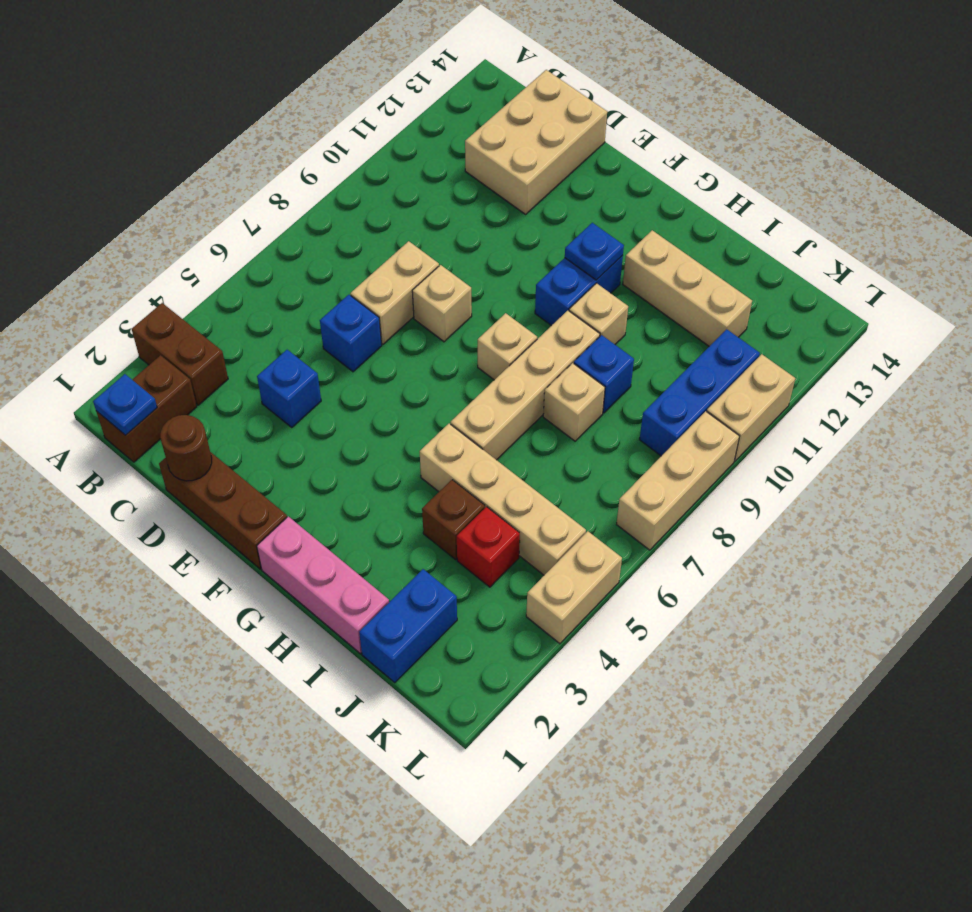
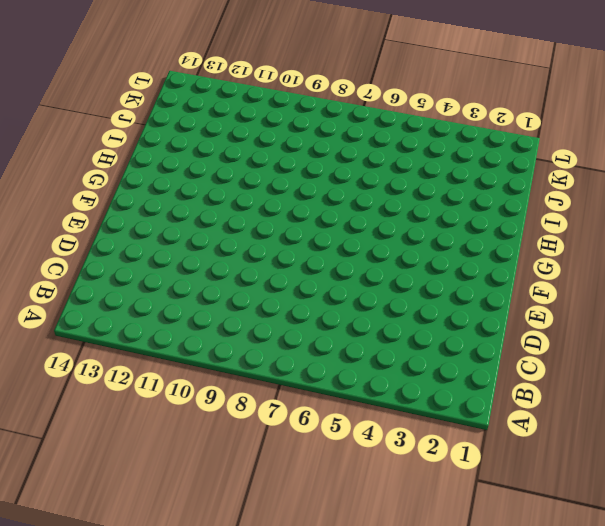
none -> brown brick A3:B3 level 1
none -> brown brick B1:B2 level 1
none -> tan brick C12:D14 level 1

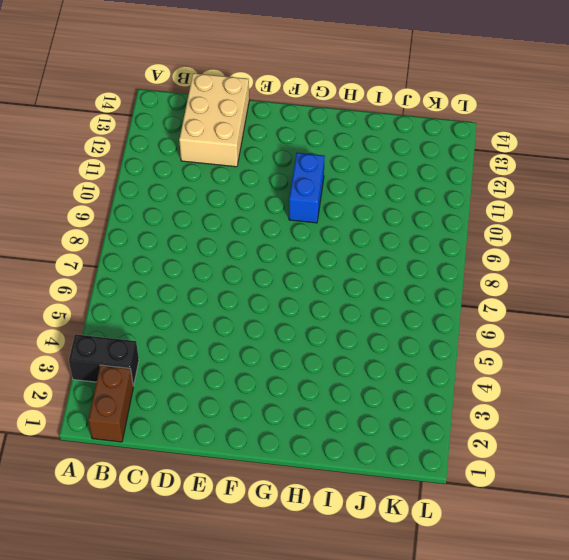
black brick A3:B3 level 1 -> brown brick A3:B3 level 1
none -> brown brick D1:F1 level 1
none -> blue brick D4 level 1
none -> blue brick D6 level 1

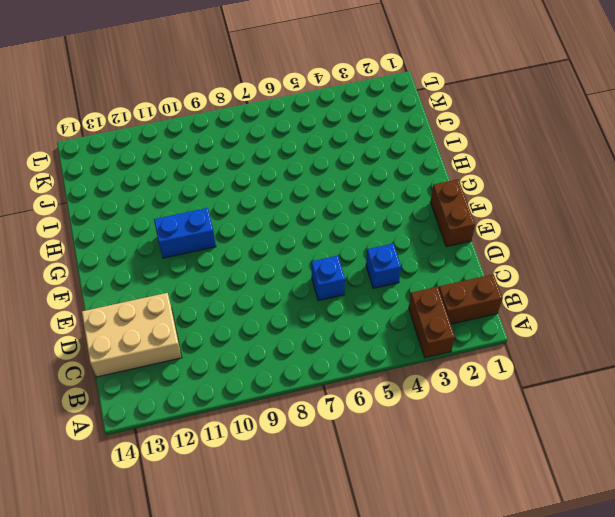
brown brick E1:F1 level 1 -> brown brick D1:F1 level 1
none -> tan brick D7:D8 level 1
none -> tan brick E8 level 1
none -> pink brick G1:I1 level 1

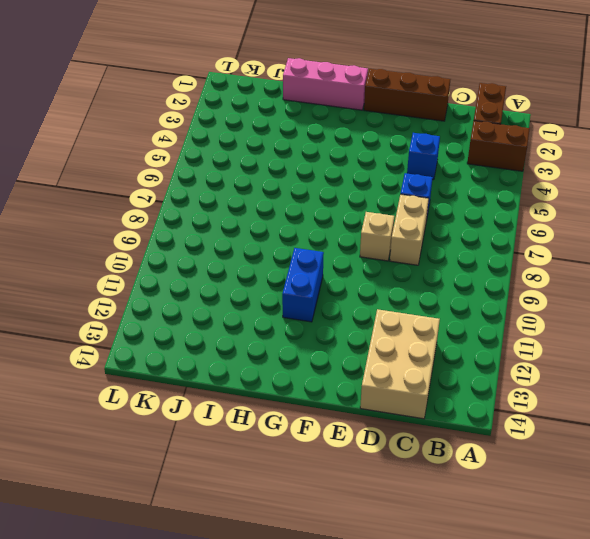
none -> tan brick G8 level 1
none -> tan brick H5:K5 level 1
none -> tan brick H6:H9 level 1

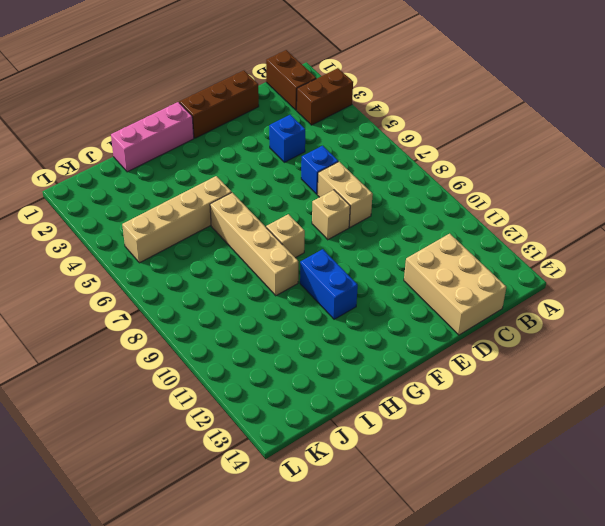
none -> tan brick H10 level 1
none -> tan brick H12:J12 level 1
none -> brown brick I4 level 1

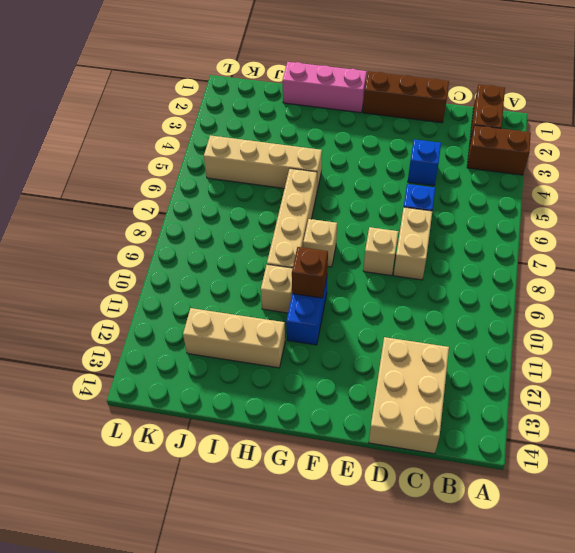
brown brick G10 level 2 -> brown brick I4 level 1
none -> tan brick I8 level 1
none -> blue brick I9 level 1
none -> blue brick J1:J2 level 1

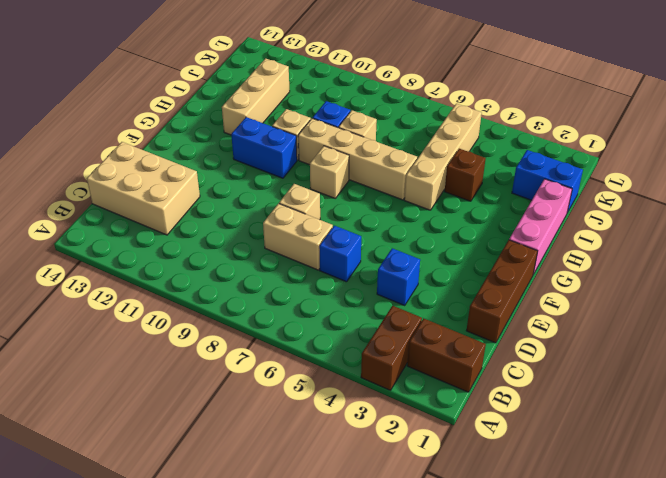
none -> red brick J4 level 1
none -> blue brick K9:K11 level 1
none -> tan brick L4:L5 level 1

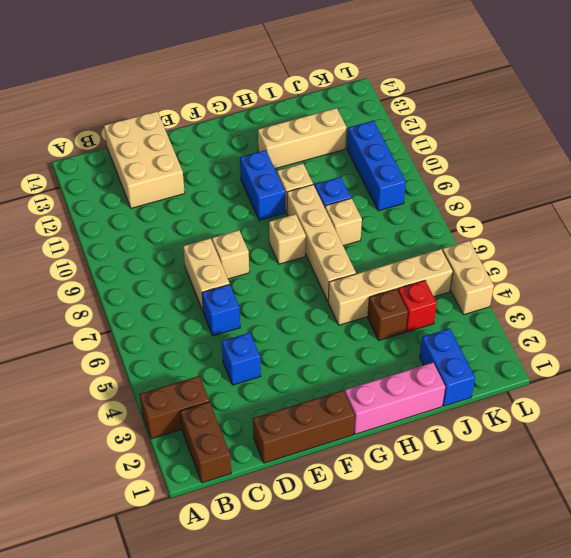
none -> tan brick L7:L9 level 1
none -> tan brick L10:L11 level 1
none -> blue plate B1 level 2

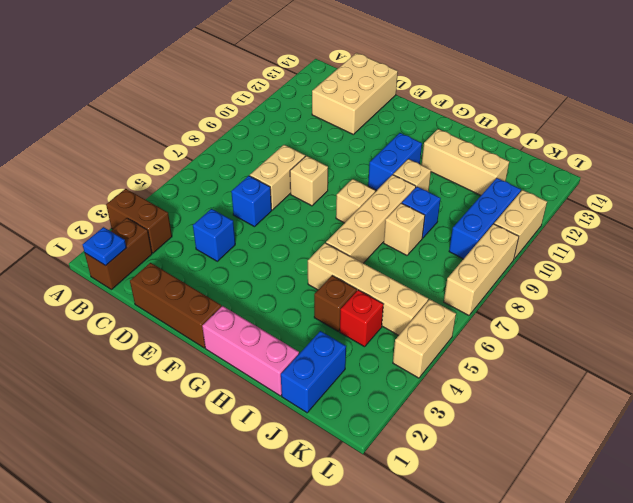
none -> brown round brick D1 level 2
none -> blue plate G11 level 2

